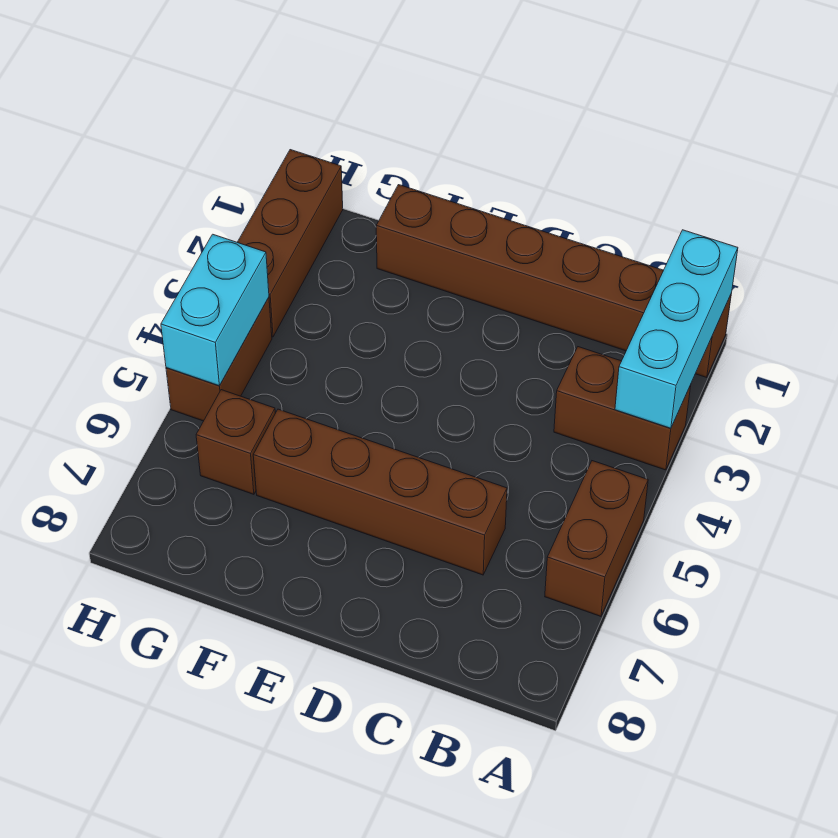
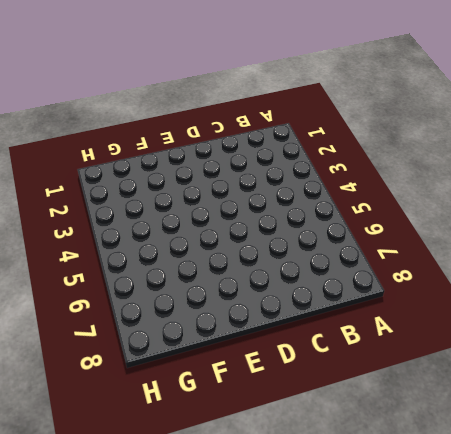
none -> brown brick A1:F1 level 1
none -> brown brick A3:B3 level 1

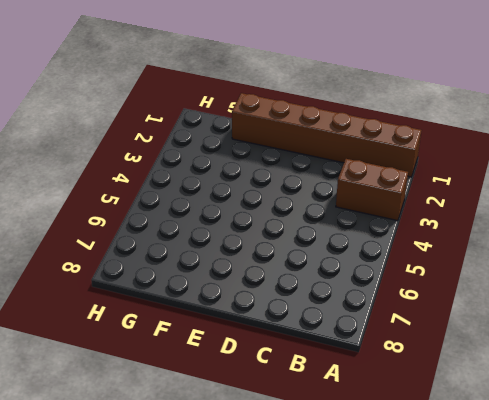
none -> brown brick A5:A6 level 1
none -> brown brick C6:F6 level 1

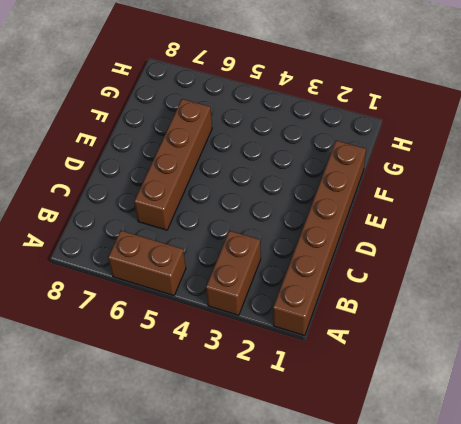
none -> brown brick G6 level 1
none -> brown brick H1:H3 level 1

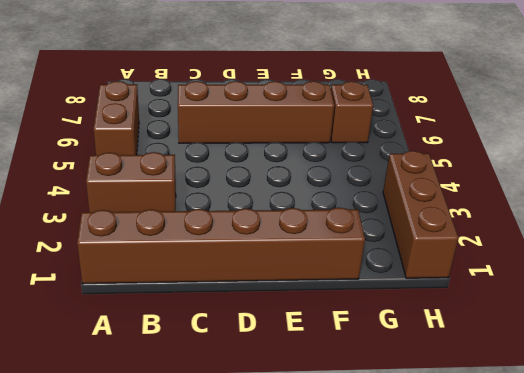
none -> brown brick H4:H5 level 1
none -> cyan brick A1:A3 level 2

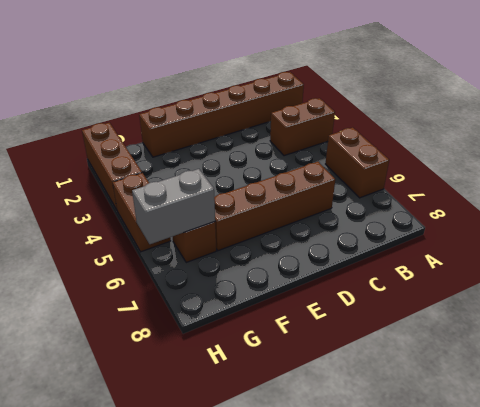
grey brick G6:H6 level 2 -> none
none -> cyan brick A1:A3 level 2
none -> cyan brick H4:H5 level 2

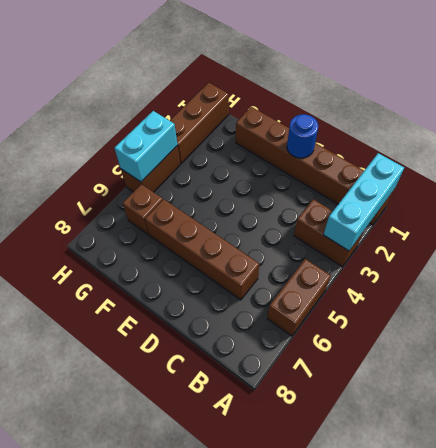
blue round brick D1 level 2 -> none

